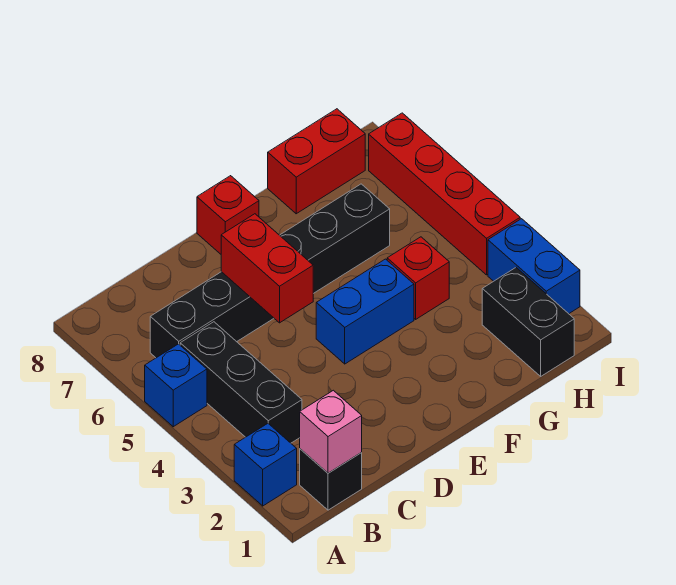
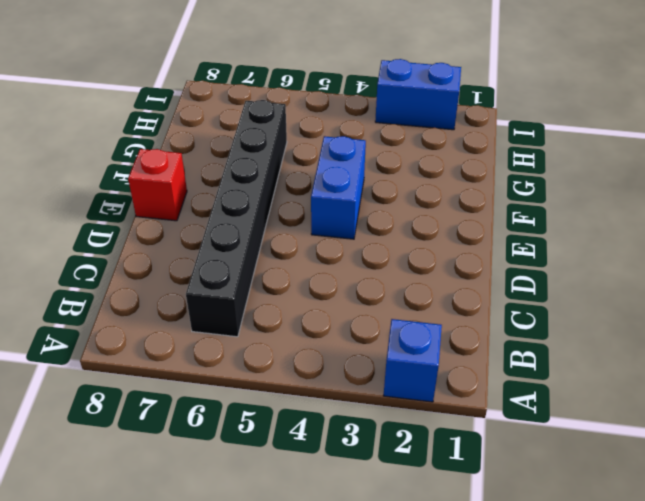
none -> blue brick A5 level 1
none -> black brick B1 level 1
none -> black brick B3:B5 level 1

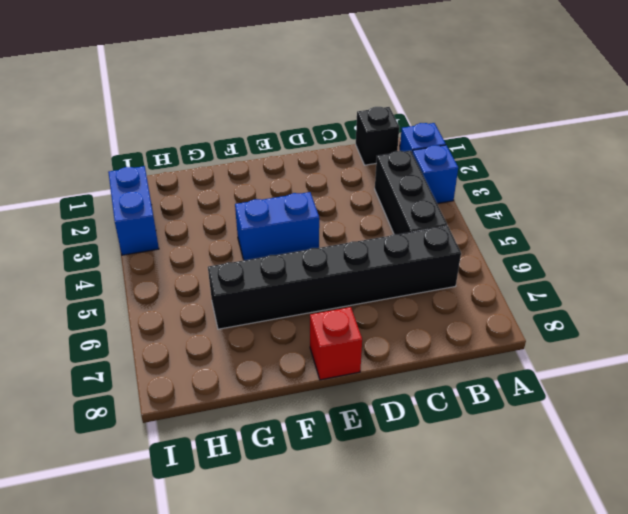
blue brick A3 level 1 -> blue brick A5 level 1
none -> red brick G4 level 1
none -> red brick G8:H8 level 1
none -> black brick H1:H2 level 1

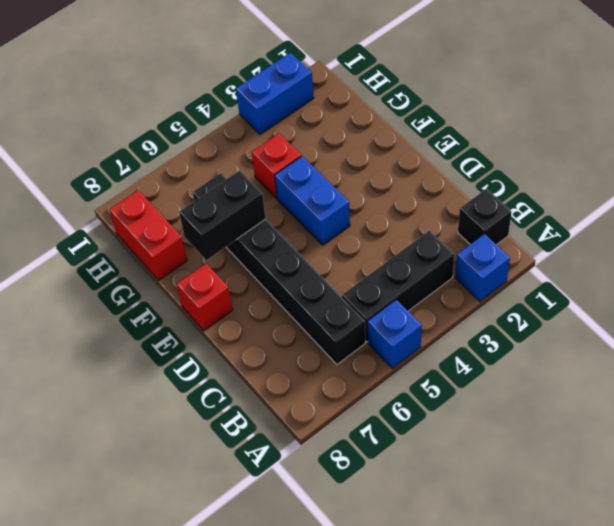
black brick F6:F7 level 2 -> black brick H1:H2 level 1
none -> red brick I4:I7 level 1
none -> pink brick B1 level 2
none -> red brick D5:D6 level 2

